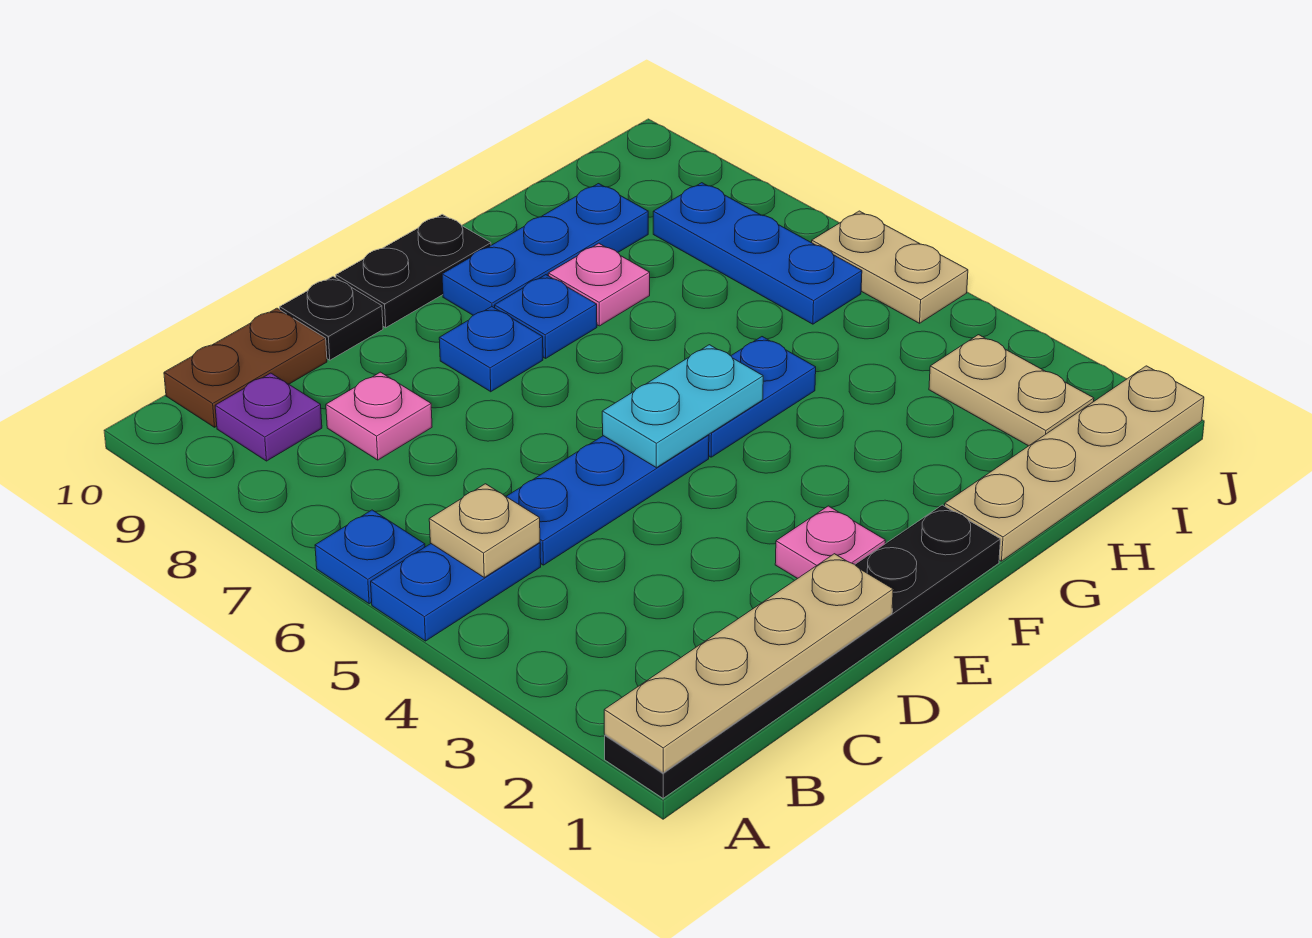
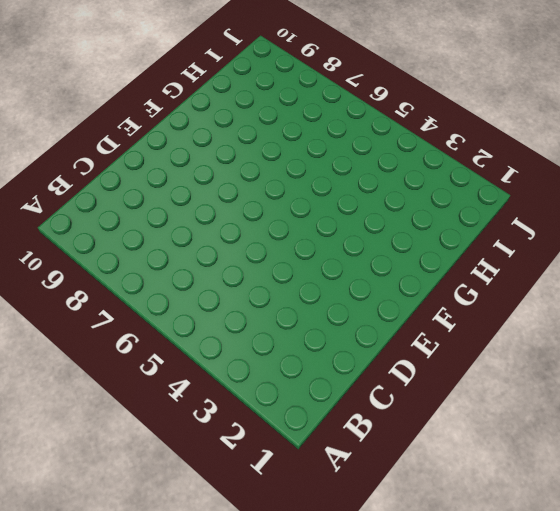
none -> black plate A1:F1 level 1
none -> blue plate A5:B5 level 1
none -> blue plate A6 level 1

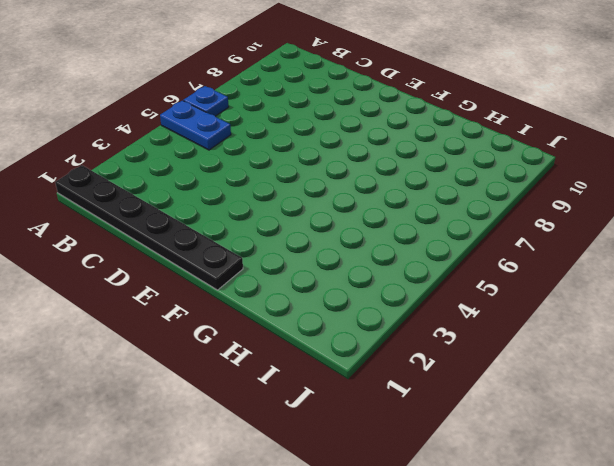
none -> purple plate B9 level 1
none -> brown plate B10:C10 level 1
none -> blue plate C5:E5 level 1

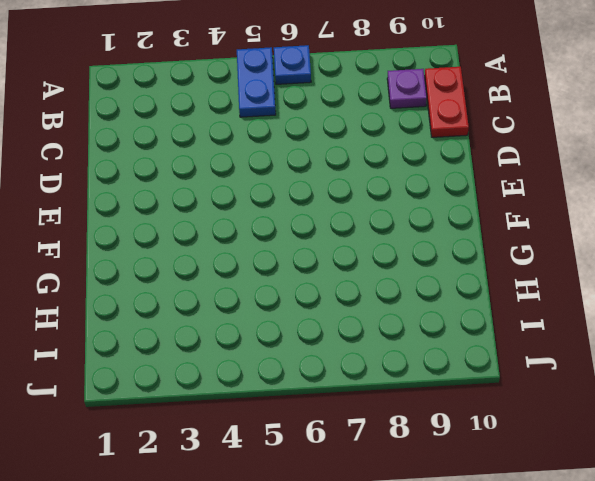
red plate B10:C10 level 1 -> brown plate B10:C10 level 1
none -> black plate A1:F1 level 1
none -> blue plate C5:E5 level 1
none -> pink plate C8 level 1

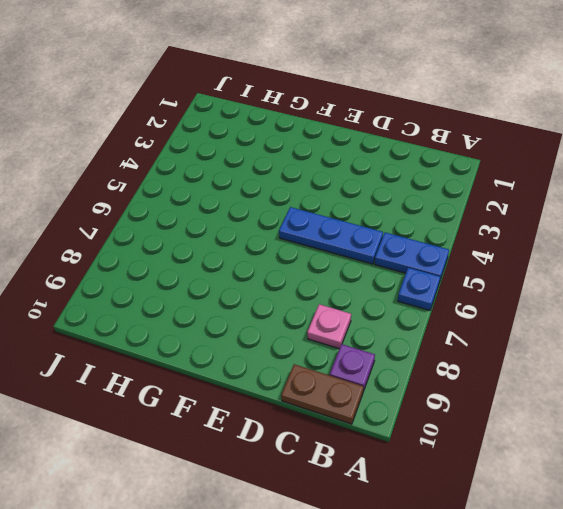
none -> black plate A1:F1 level 1
none -> black plate D10 level 1
none -> pink plate E2 level 1

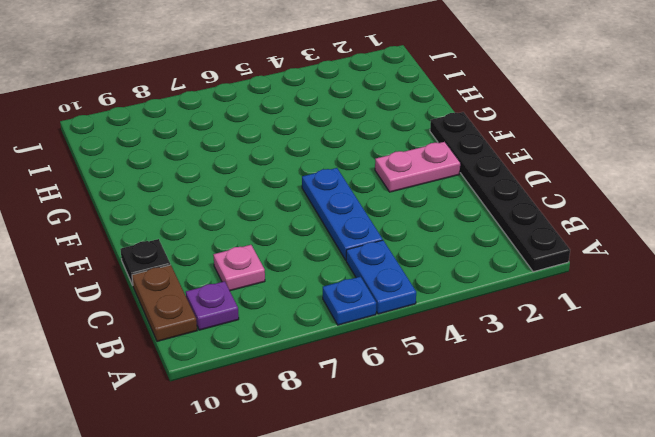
pink plate E2:E3 level 1 -> pink plate E2 level 1
none -> blue plate E8 level 1
none -> black plate E10:F10 level 1
none -> blue plate F5:G5 level 1

